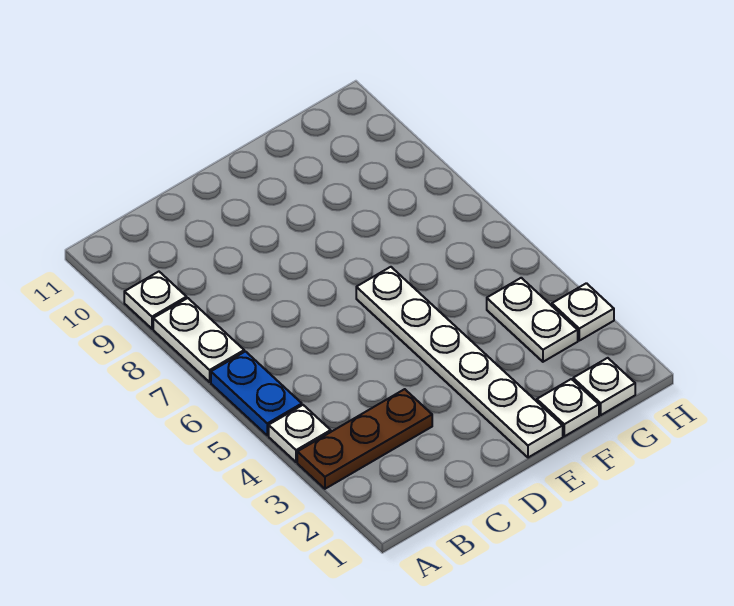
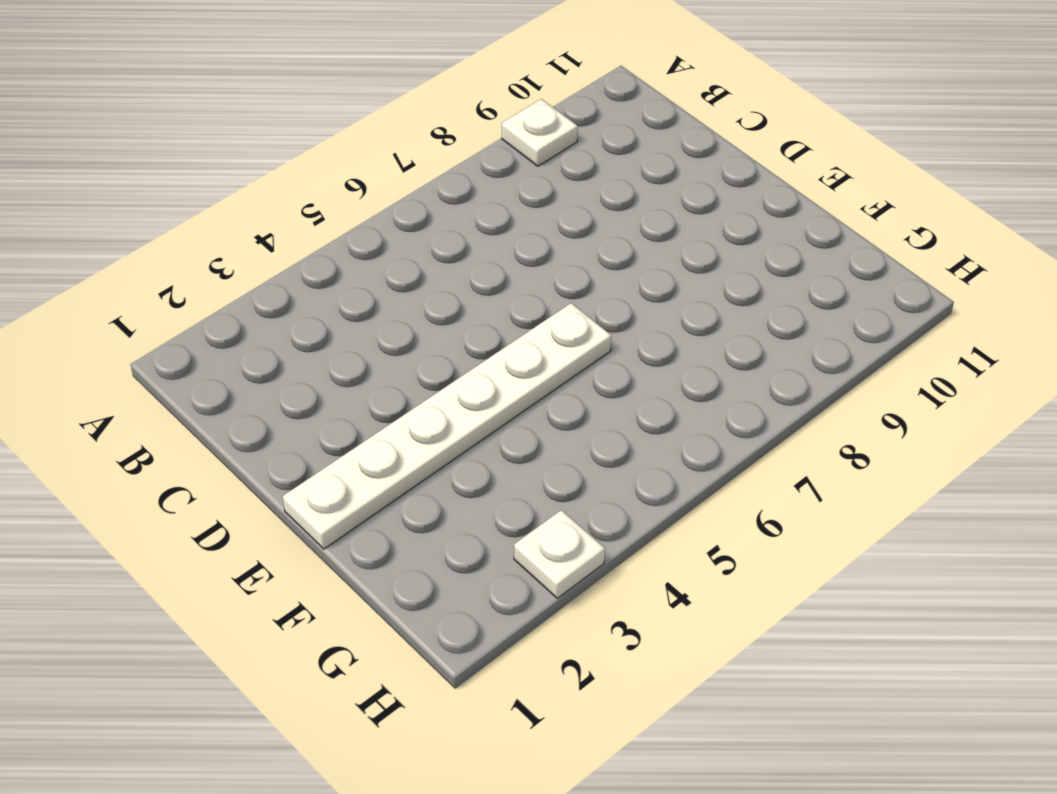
none -> brown plate A3:C3 level 1
none -> white plate A4 level 1

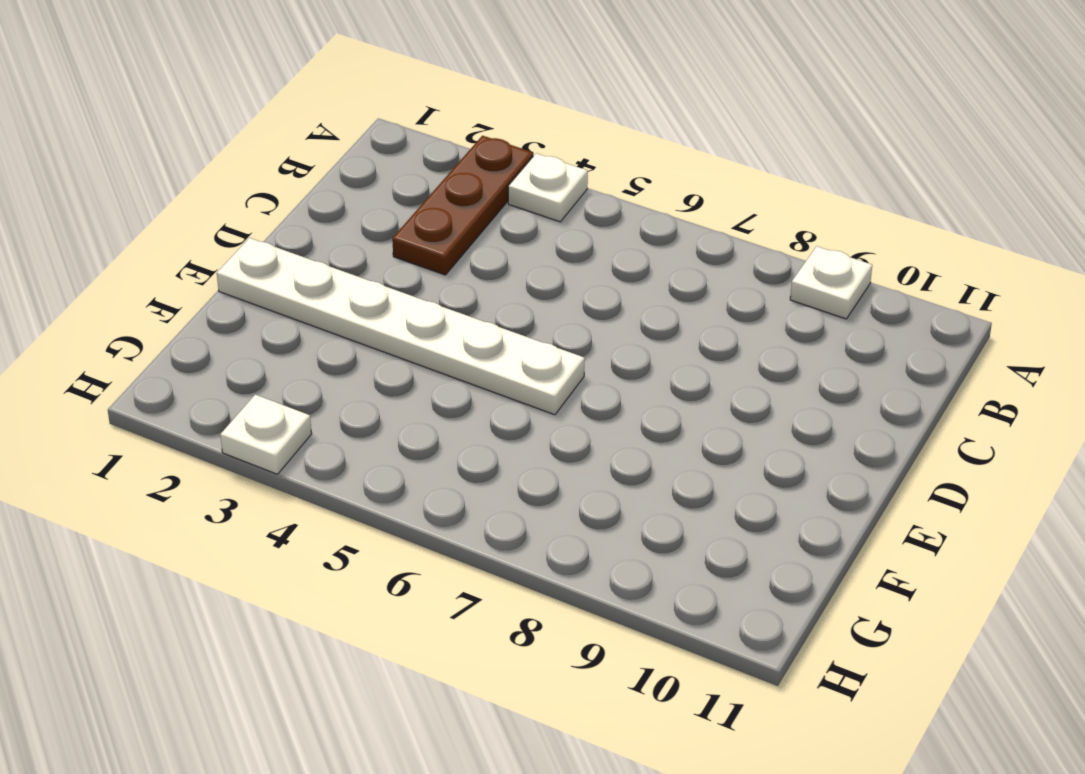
none -> blue plate A5:A6 level 1
none -> white plate A7:A8 level 1

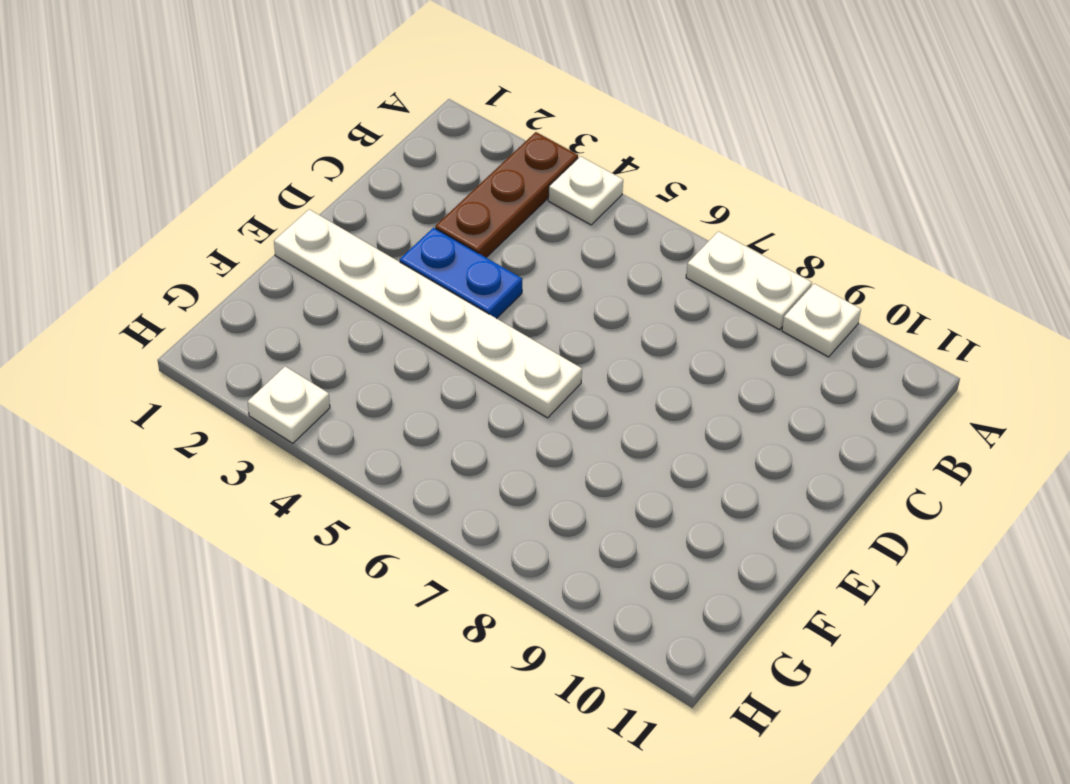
blue plate D3:D4 level 1 -> blue plate A5:A6 level 1
none -> white plate F1 level 1
none -> white plate G1 level 1

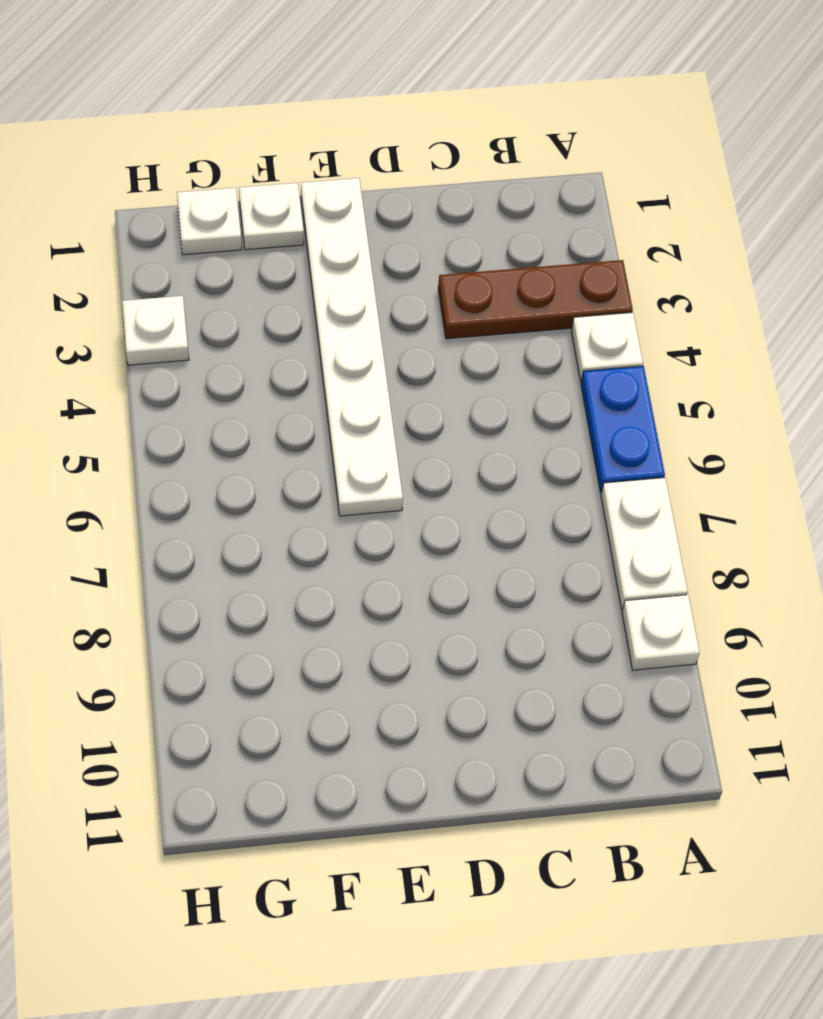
none -> white plate G3:G4 level 1

